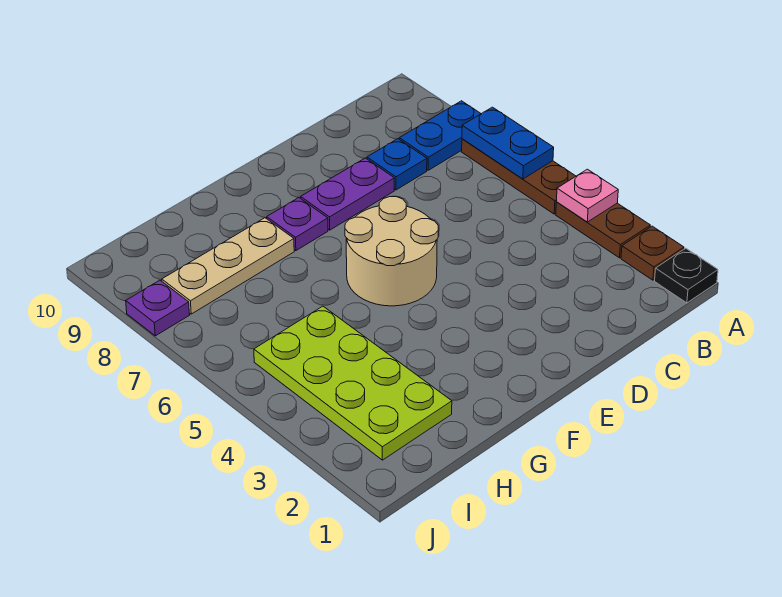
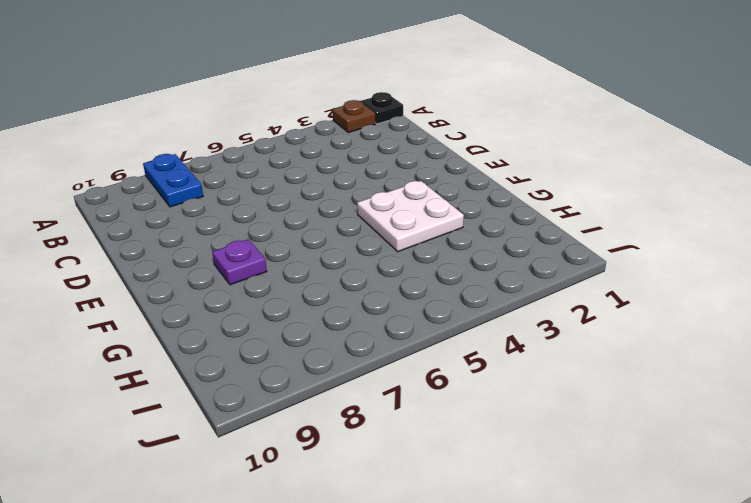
white plate F3:G4 level 1 -> none
none -> brown plate A3:A4 level 1
none -> brown plate A5:A7 level 1
none -> blue plate C8 level 1

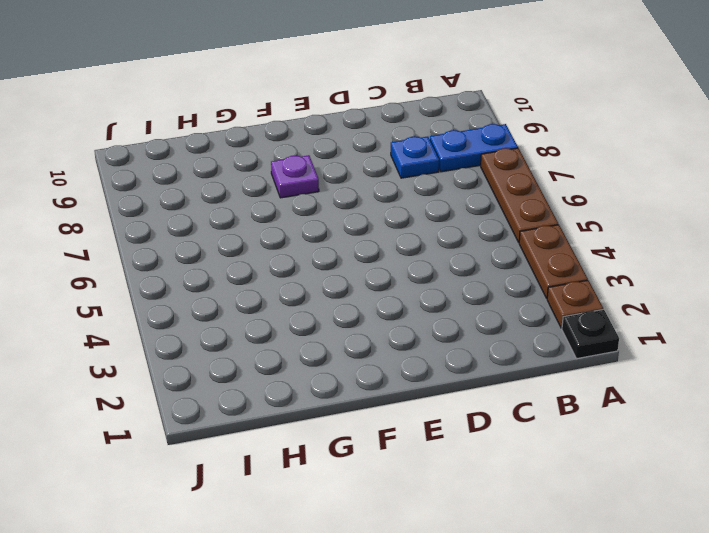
none -> purple plate D8:E8 level 1
none -> tan round brick E5:F6 level 1
none -> tan plate G8:I8 level 1

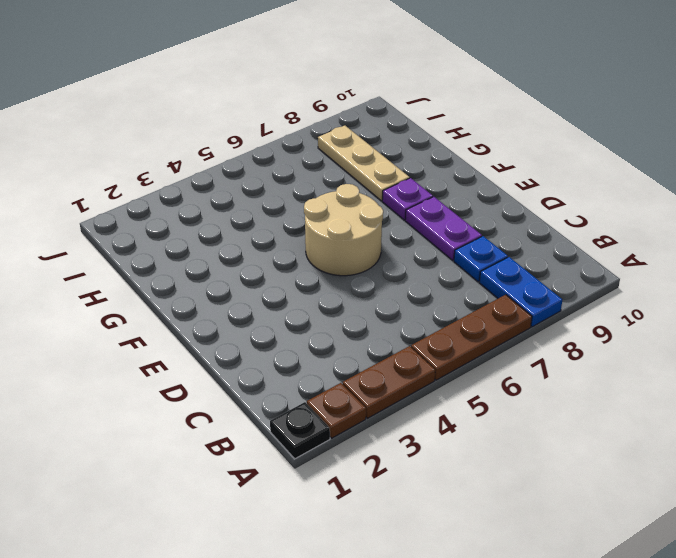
none -> lime plate H2:I5 level 1
none -> purple plate J8 level 1
none -> pink plate A4 level 2

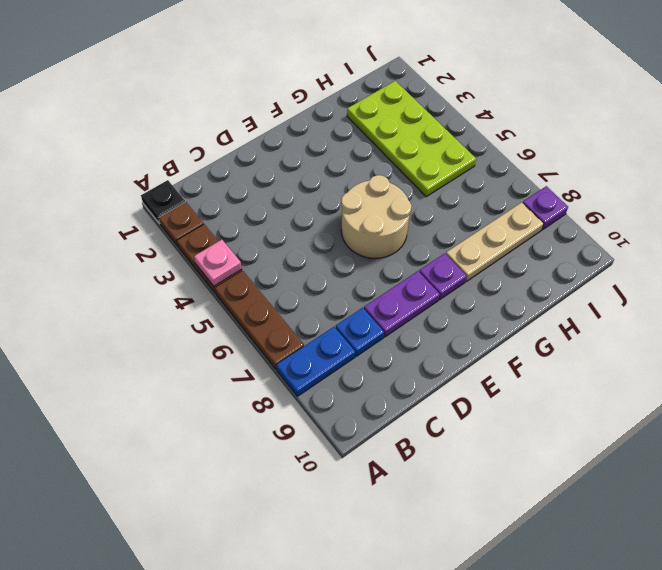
none -> blue plate A6:A7 level 2

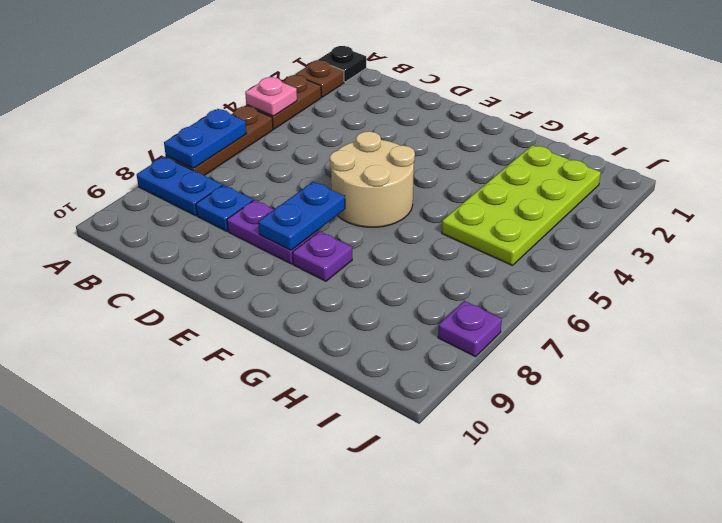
blue plate E7:E8 level 2 -> none
none -> tan plate G8:I8 level 1

